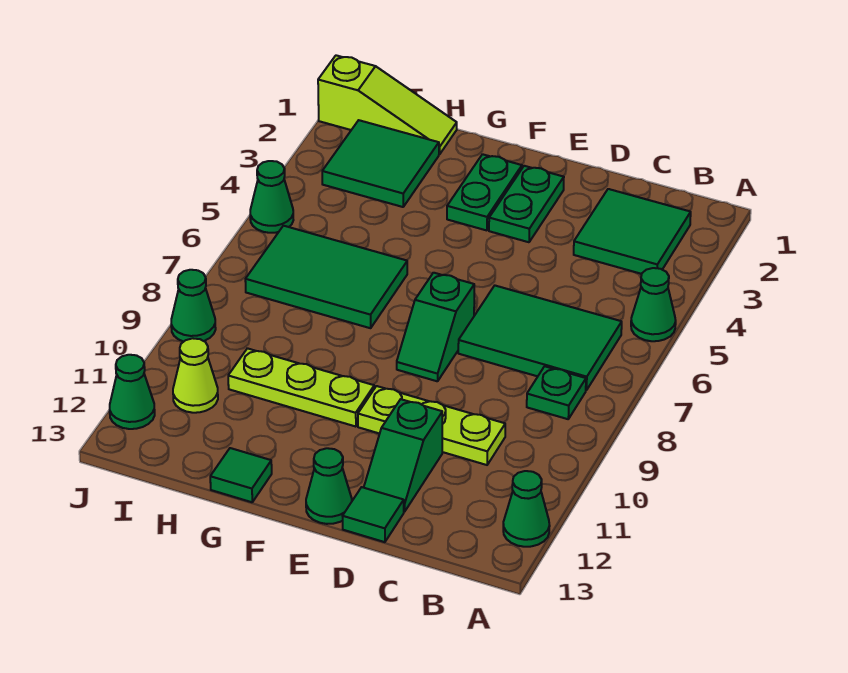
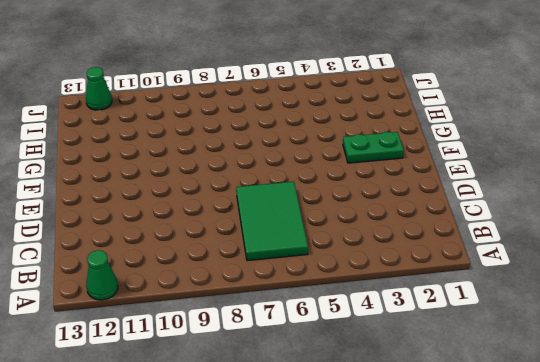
none -> green cone A5 level 1
none -> green tile B2:C3 level 1
none -> green plate B8 level 1

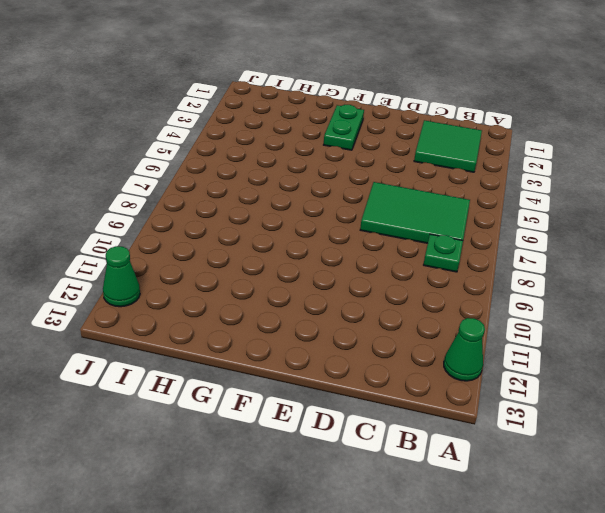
none -> green cone A5 level 1
none -> lime plate C10:E10 level 1
none -> green slope D11:D12 level 1 top 11

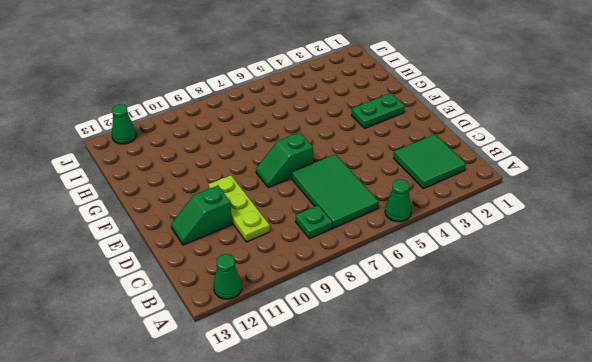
none -> green tile D13 level 1
none -> green plate E2:E3 level 1
none -> green cone E13 level 1

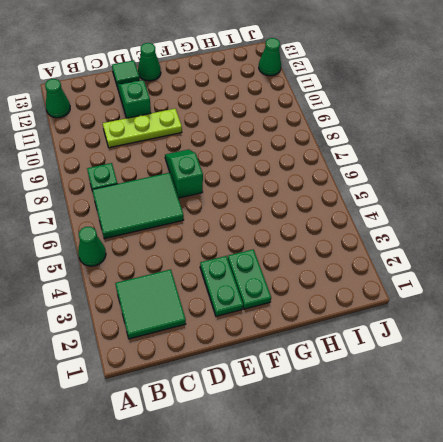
none -> lime plate F10:H10 level 1
none -> green tile G6:I7 level 1
none -> green tile G13 level 1

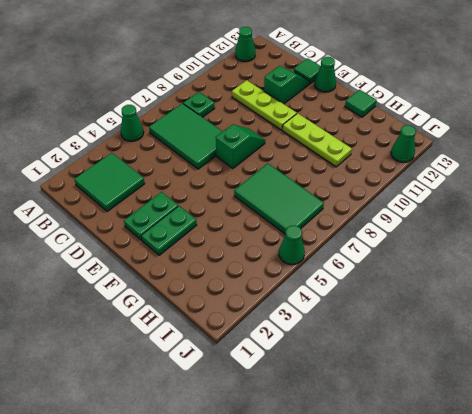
none -> lime slope H1:J1 level 1 top J
none -> green tile H2:I3 level 1
none -> lime cone I11 level 1

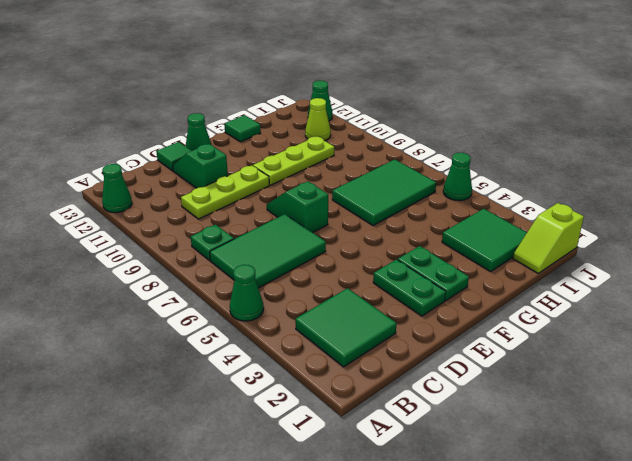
lime slope I1:J1 level 1 top J -> lime slope H1:J1 level 1 top J
none -> green cone J9 level 1

